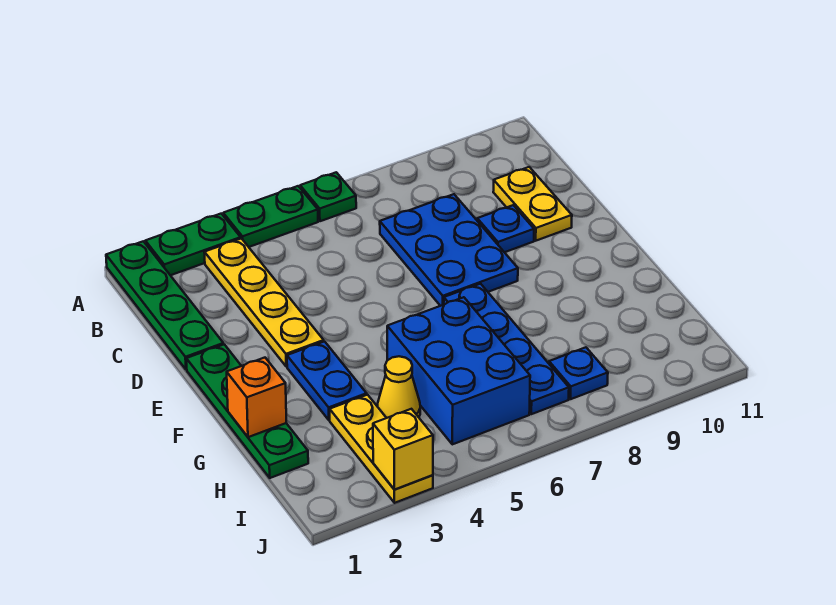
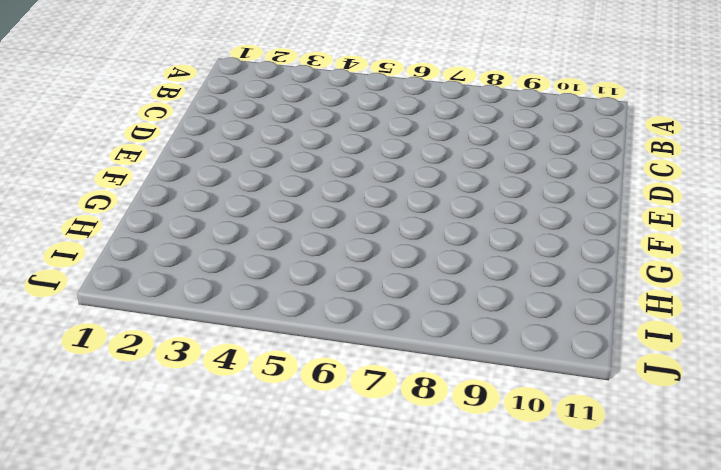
none -> green plate A1:D1 level 1
none -> green plate A2:A3 level 1
none -> green plate A4:A5 level 1

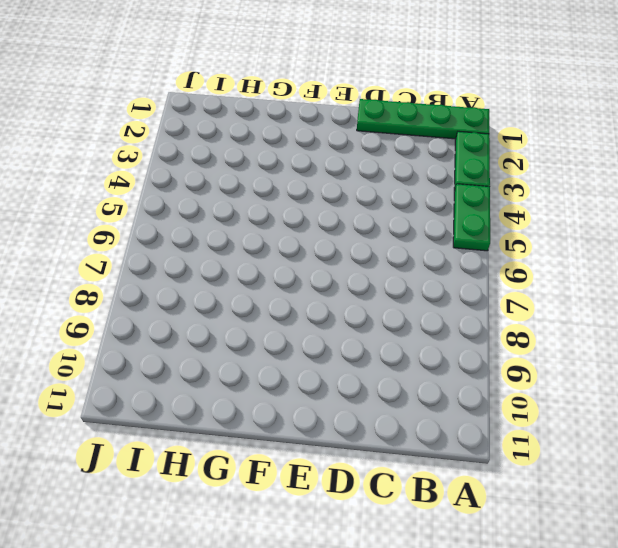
none -> green plate A6 level 1
none -> yellow plate B3:E3 level 1
none -> blue plate C7:E8 level 1

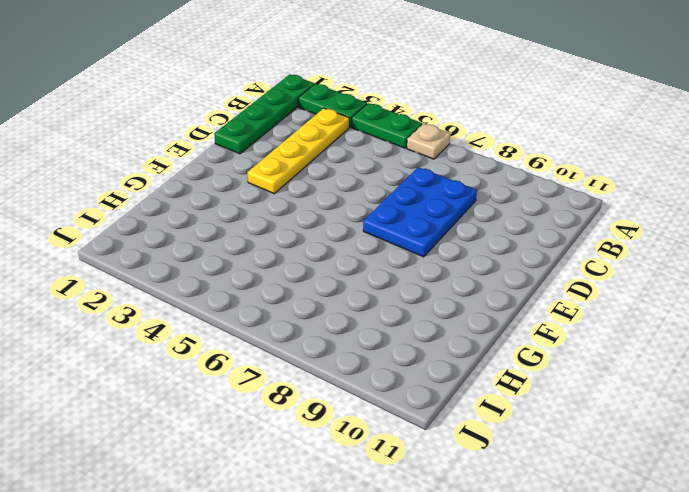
tan plate A6 level 1 -> green plate A6 level 1
none -> yellow plate C10:D10 level 1
none -> blue plate D9 level 1
none -> green plate E1:H1 level 1

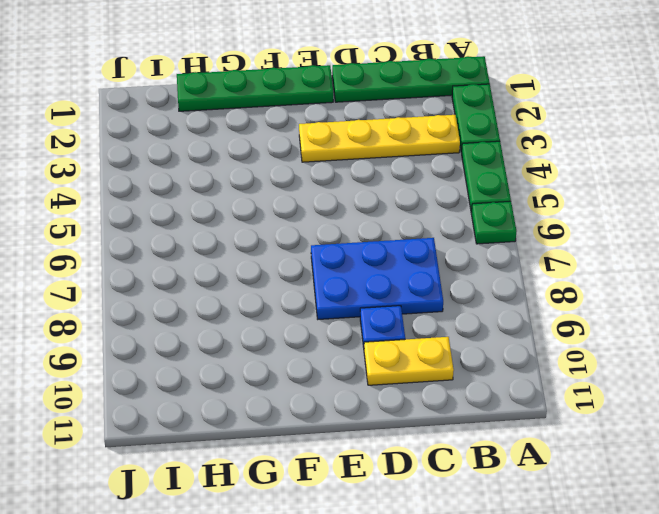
none -> blue plate F3:G3 level 1
none -> blue plate F7:I7 level 1
none -> blue brick G5:I6 level 1

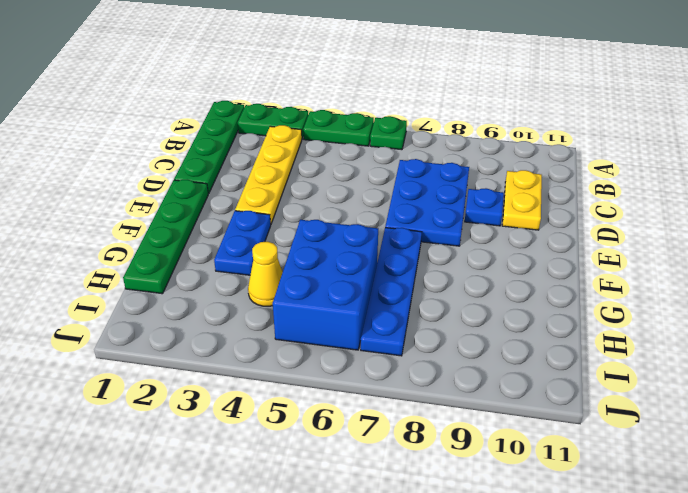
none -> yellow plate H3:J3 level 1
none -> blue plate I8 level 1
none -> orange brick G1 level 2

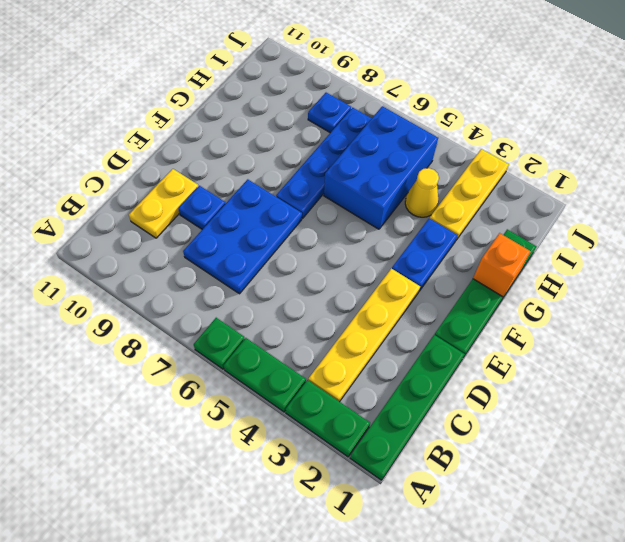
none -> yellow brick J3 level 2

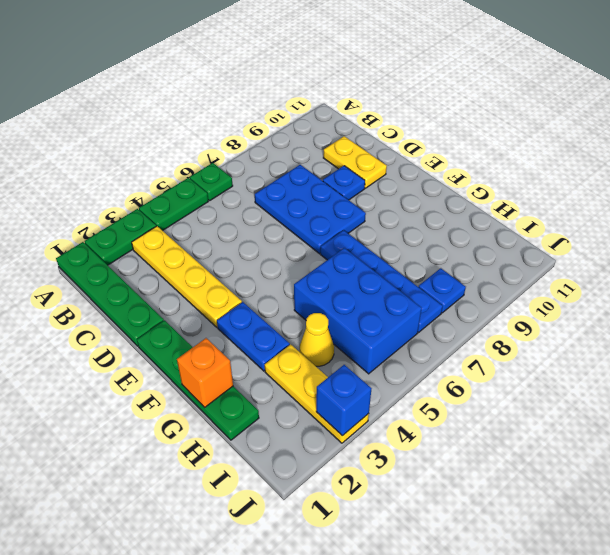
blue brick J3 level 2 -> yellow brick J3 level 2

